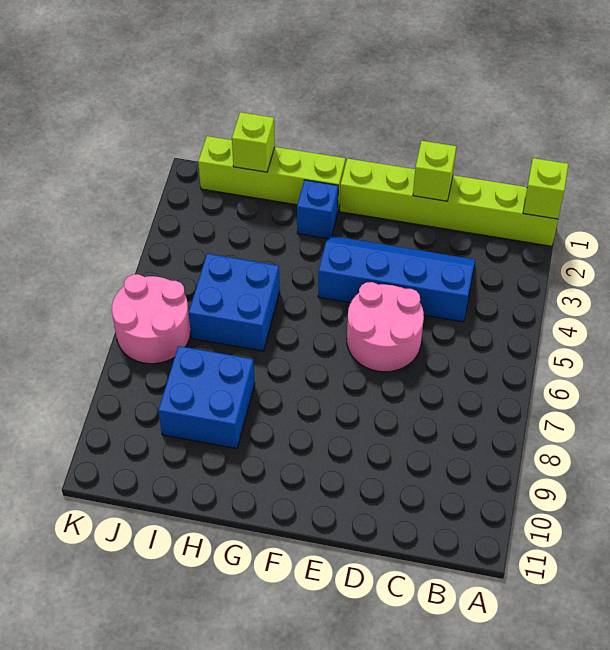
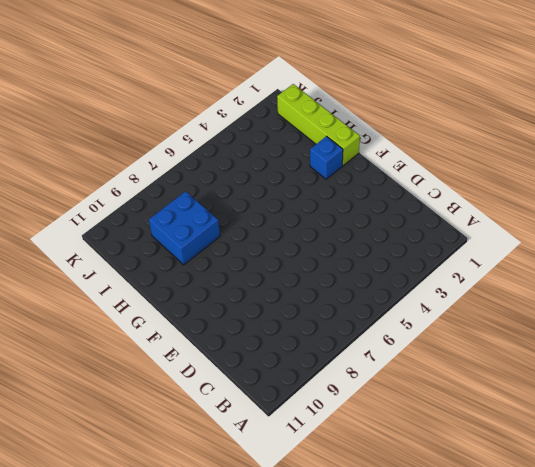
none -> lime brick A1:F1 level 1
none -> blue slope C3:F4 level 1 top 4

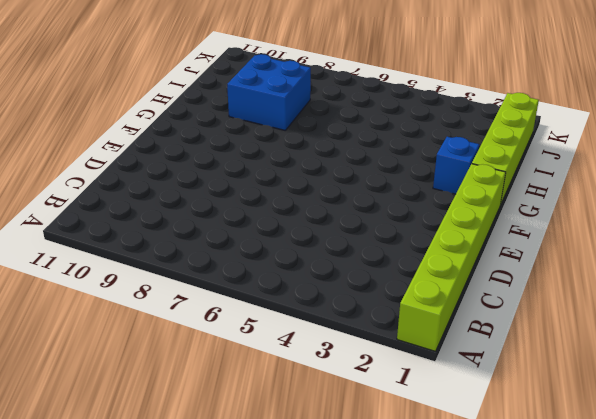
none -> blue slope C3:F4 level 1 top 4
none -> pink round brick D5:E6 level 1

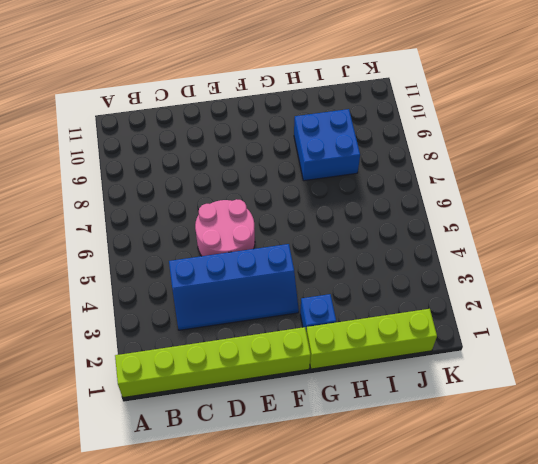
none -> blue brick H5:I6 level 1
none -> pink round brick J6:K7 level 1

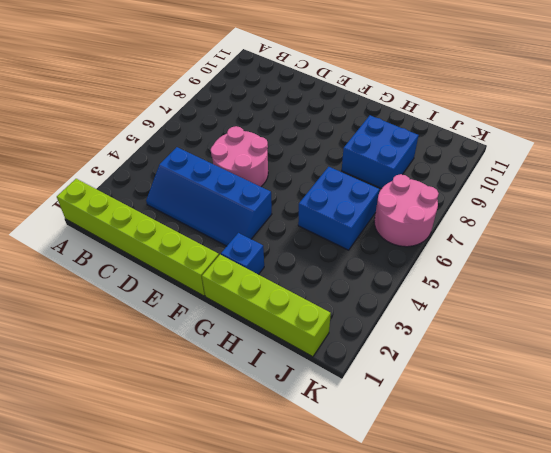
none -> lime brick A1 level 2
none -> lime brick D1 level 2

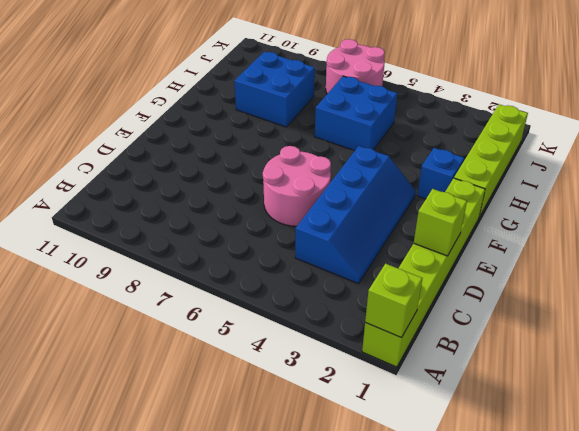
none -> lime brick I1 level 2

